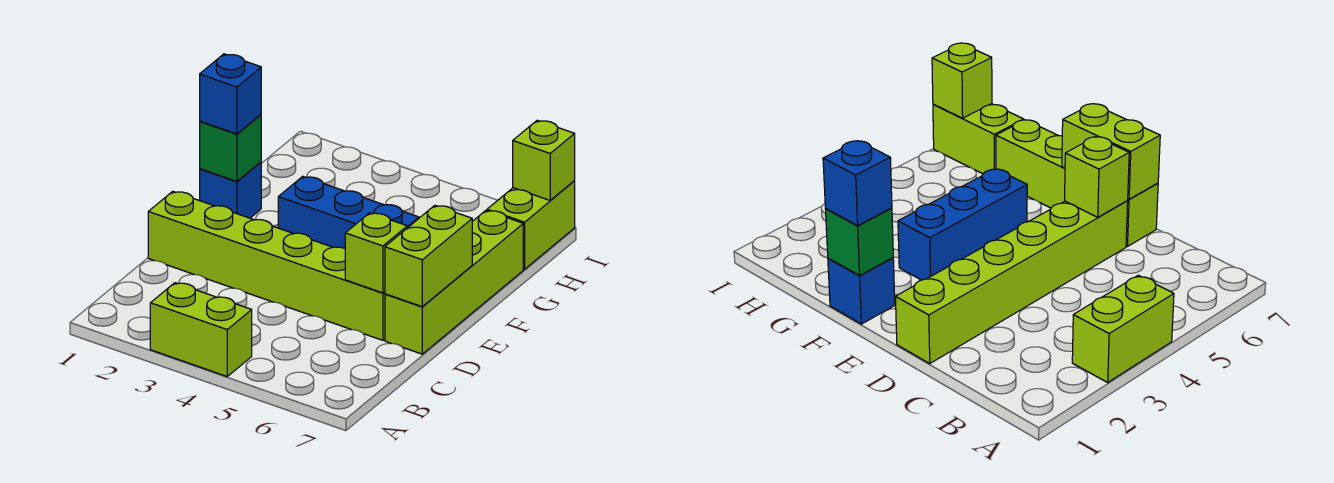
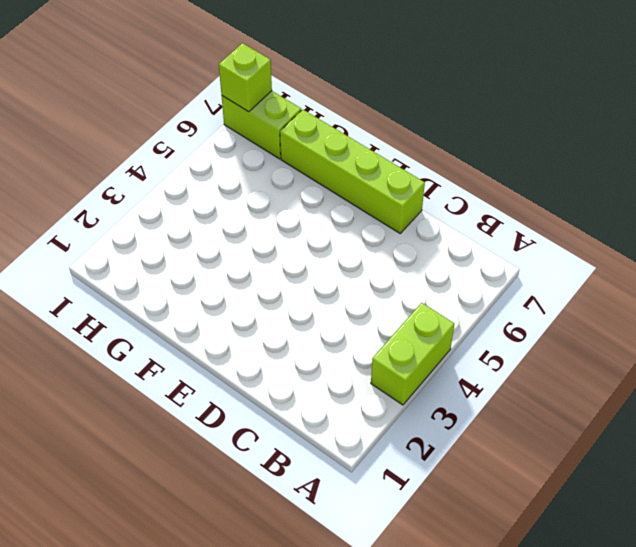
none -> lime brick D1:D6 level 1
none -> blue brick F1 level 1

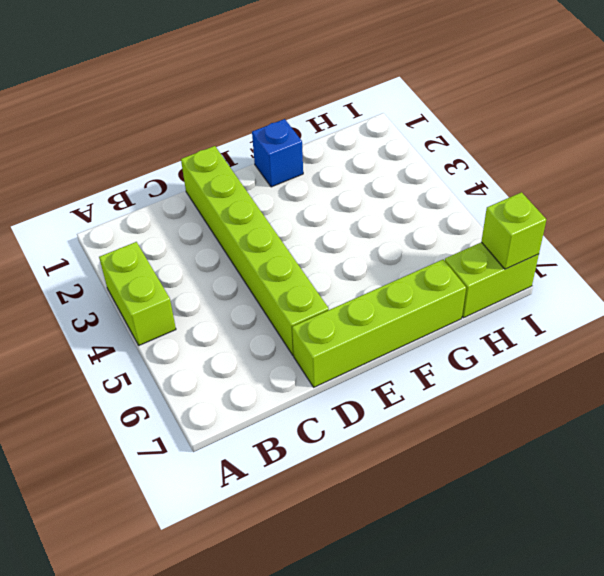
none -> blue brick F3:F5 level 1
none -> lime brick D6 level 2

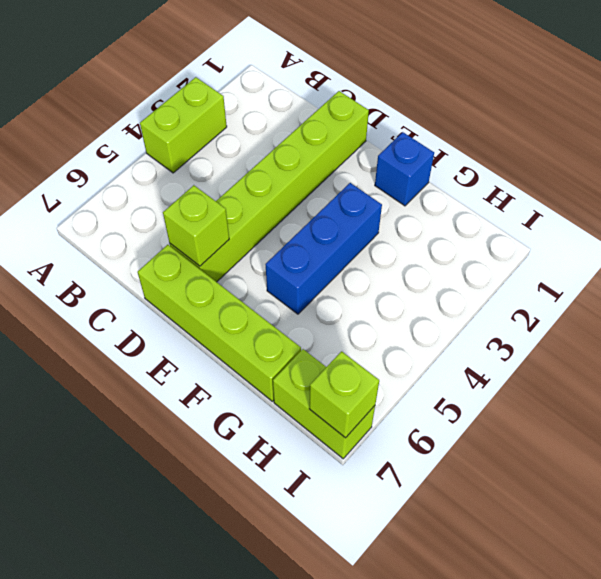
none -> lime brick D7:E7 level 2
none -> green brick F1 level 2

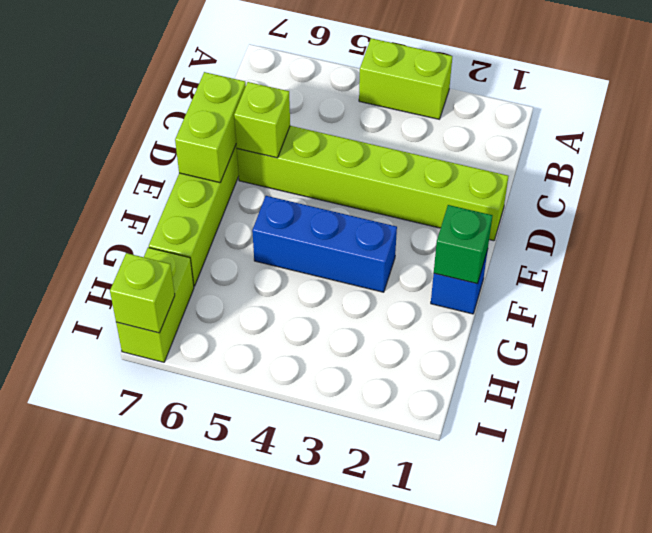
none -> blue brick F1 level 3

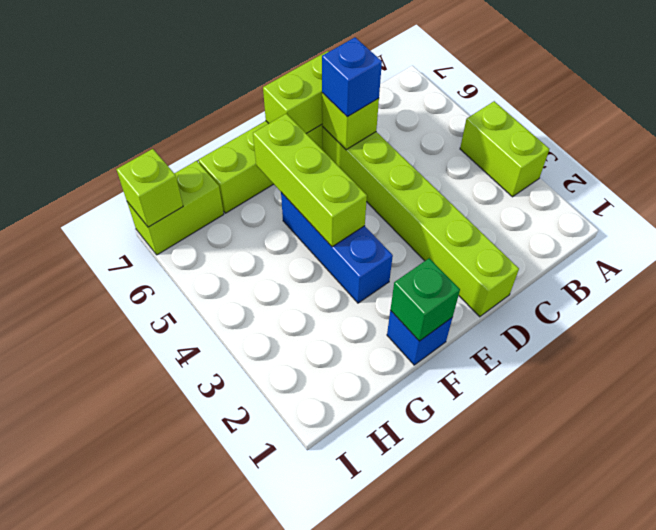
blue brick D6 level 3 -> blue brick F1 level 3
lime brick F4:F6 level 2 -> none

